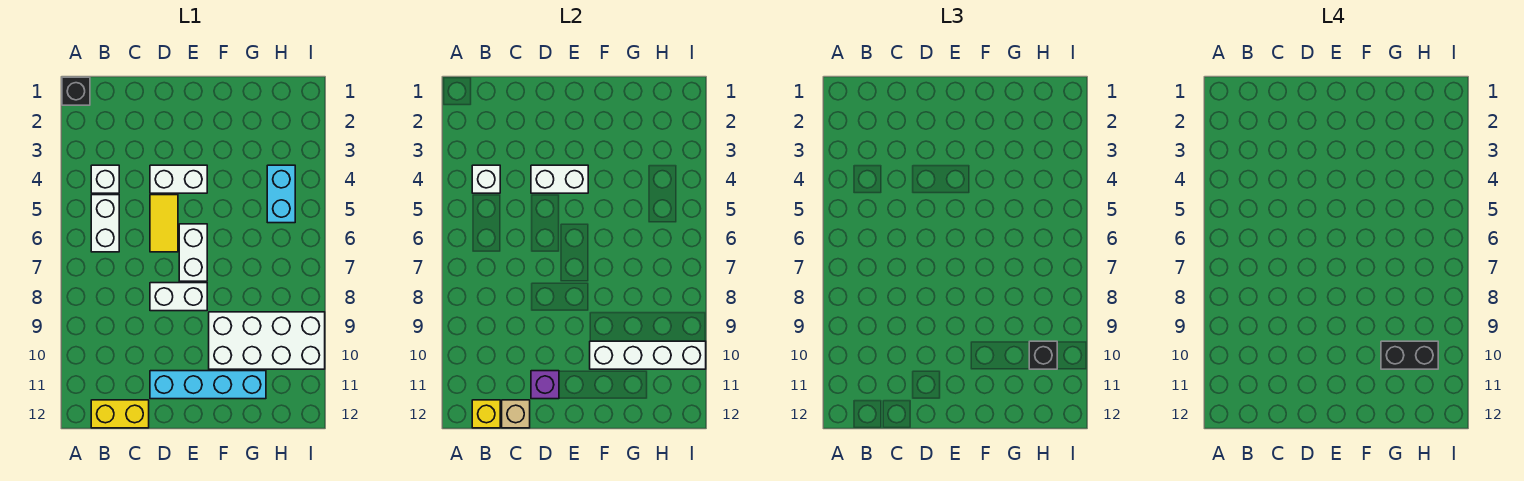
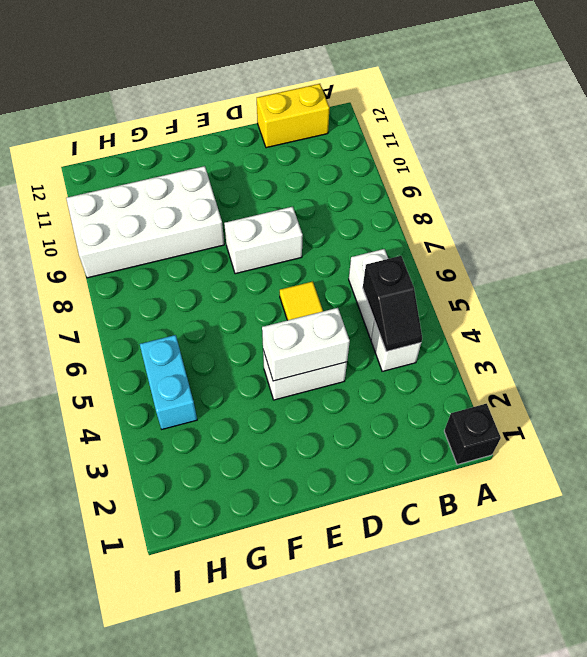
black slope B4:B5 level 2 top 5 -> white brick B4 level 2
none -> cyan brick D11:G11 level 1
none -> white brick E6:E7 level 1
none -> yellow brick B12 level 2

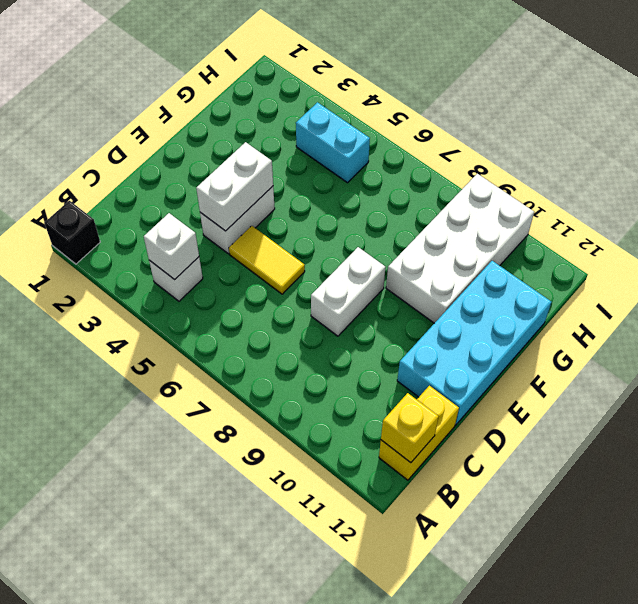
cyan brick D11:G12 level 1 -> cyan brick D11:G11 level 1
none -> white brick B5:B6 level 1
none -> white brick E6:E7 level 1
none -> tan brick C12 level 2

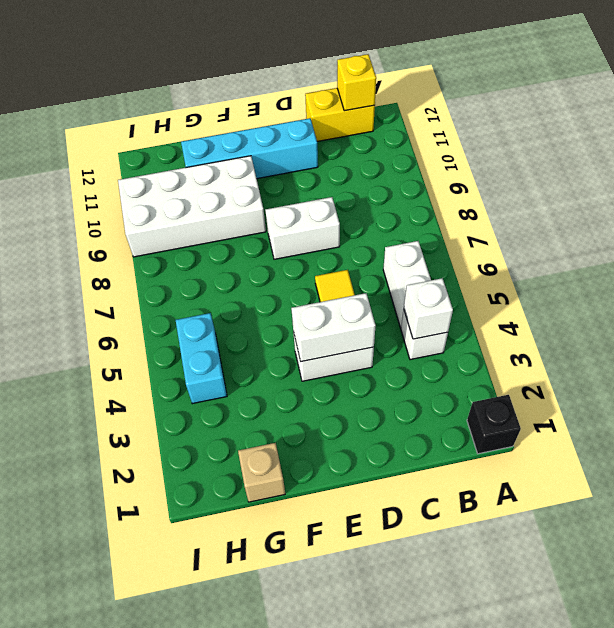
tan brick G1 level 1 -> tan brick C12 level 2
none -> white brick E6:E7 level 1
none -> purple brick D11 level 2
none -> white brick F10:I10 level 2

